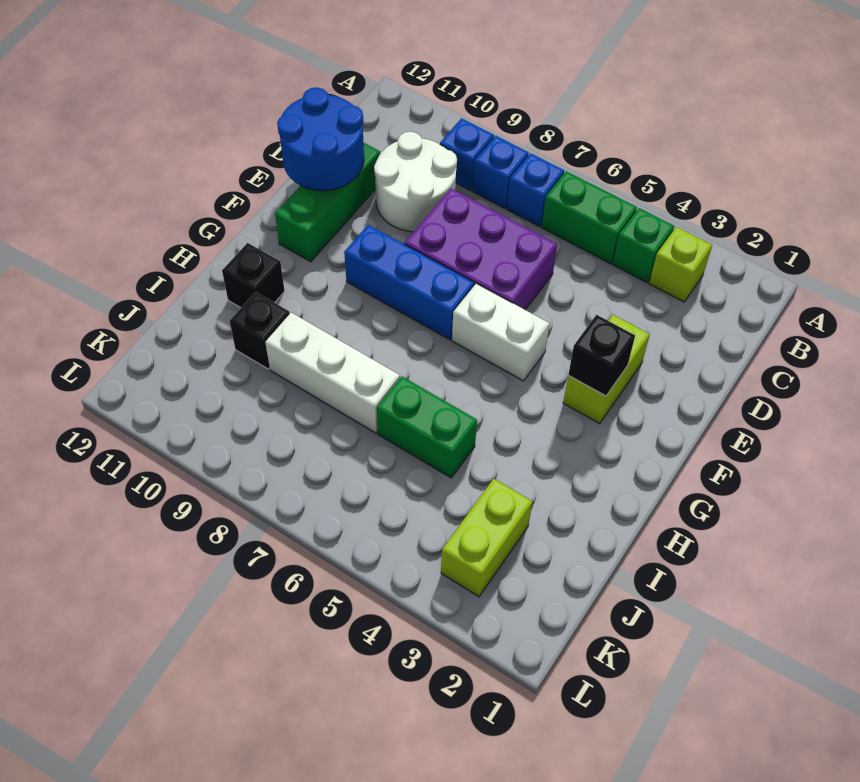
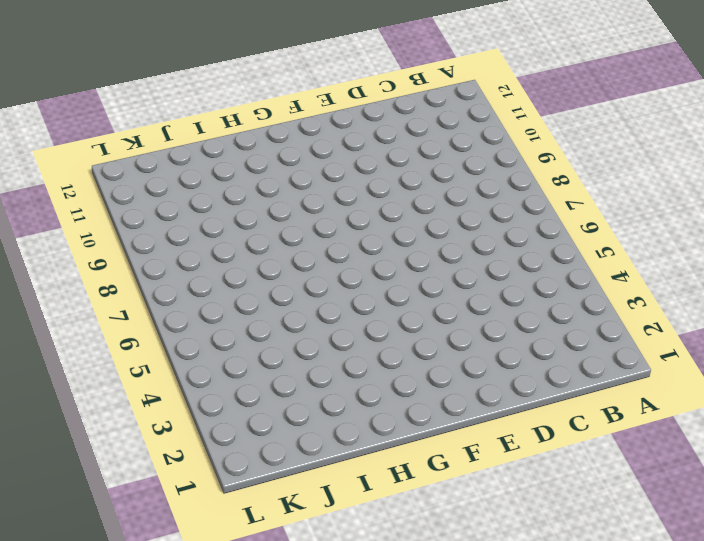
none -> lime brick B3 level 1
none -> green brick B4 level 1
none -> green brick B5:B6 level 1

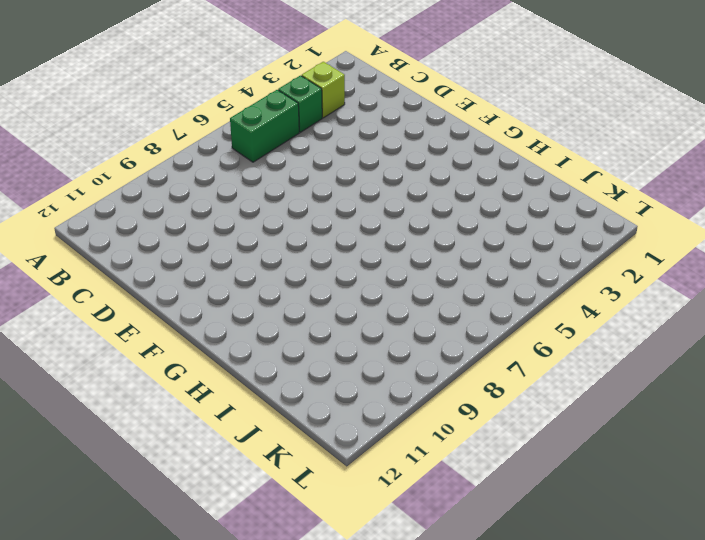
none -> blue brick B7 level 1
none -> blue brick B8 level 1
none -> blue brick B9 level 1

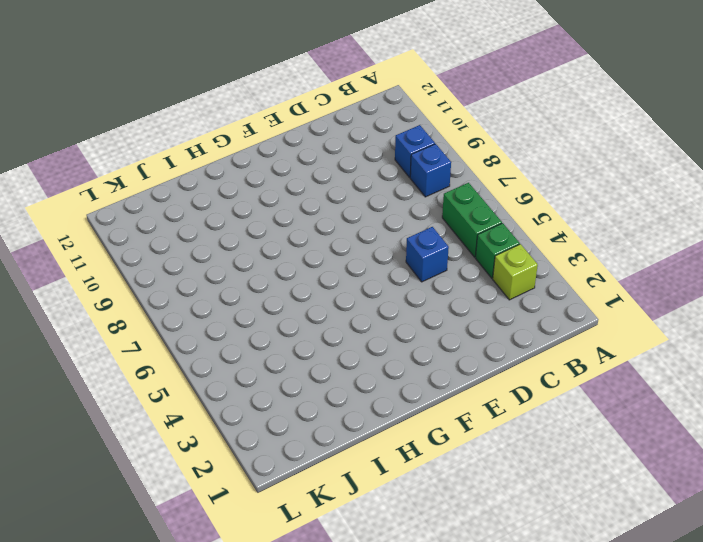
blue brick D5 level 1 -> blue brick B7 level 1
none -> white round brick C9:D10 level 1
none -> purple brick D6:E8 level 1
none -> green brick D11:F11 level 1

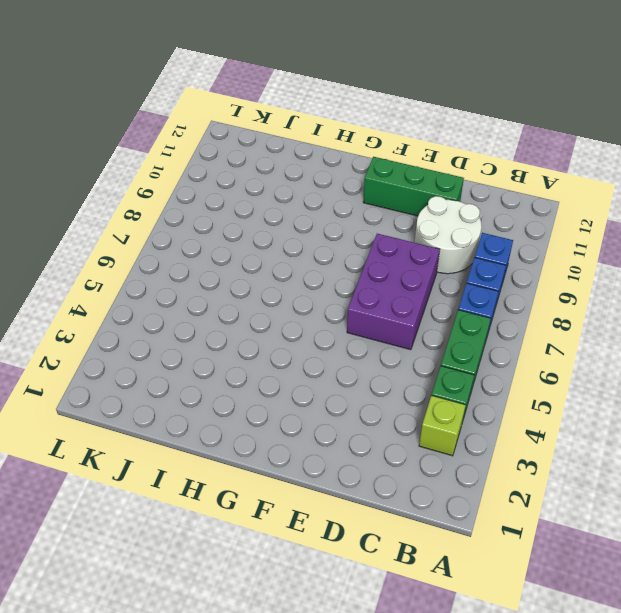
none -> lime brick E3:F3 level 1
none -> white brick F5:F6 level 1
none -> blue brick F7:F9 level 1

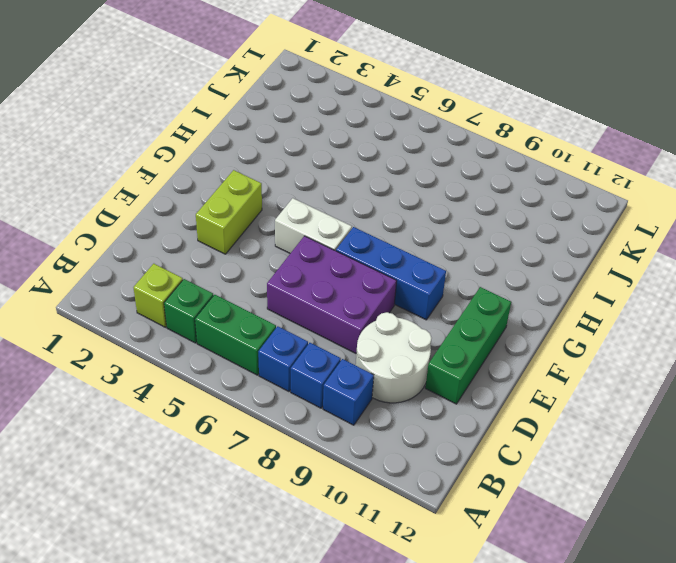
none -> black brick H11 level 1
none -> green brick I5:I6 level 1
none -> white brick I7:I9 level 1

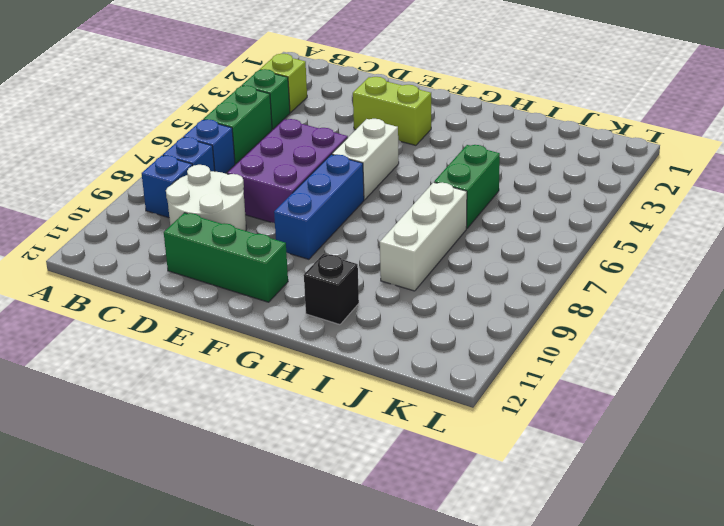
none -> black brick I10 level 1
none -> lime brick J3:K3 level 1
none -> blue round brick D11:E12 level 2

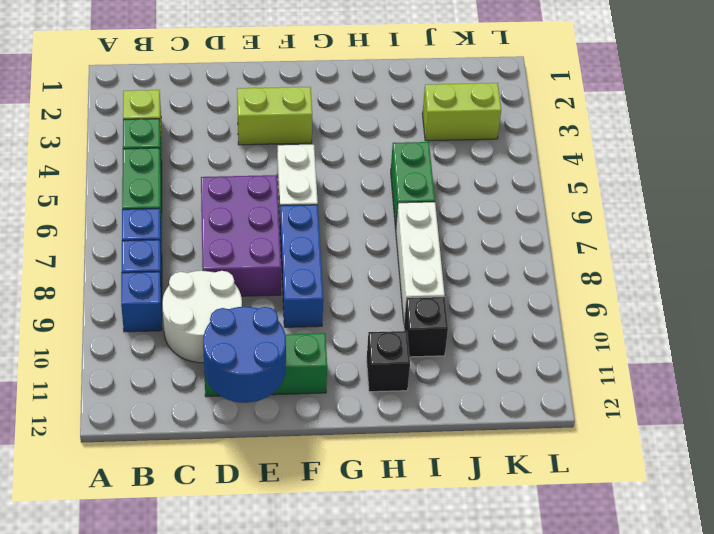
none -> black brick F3 level 2

